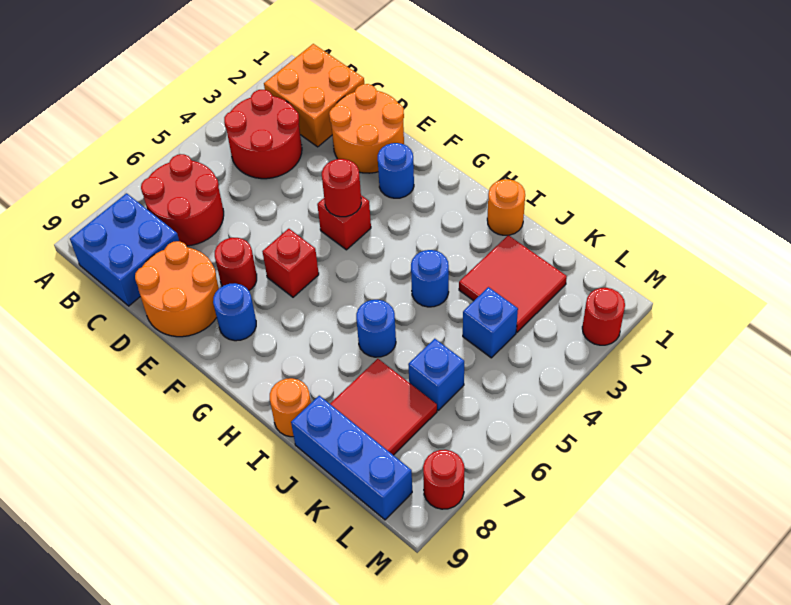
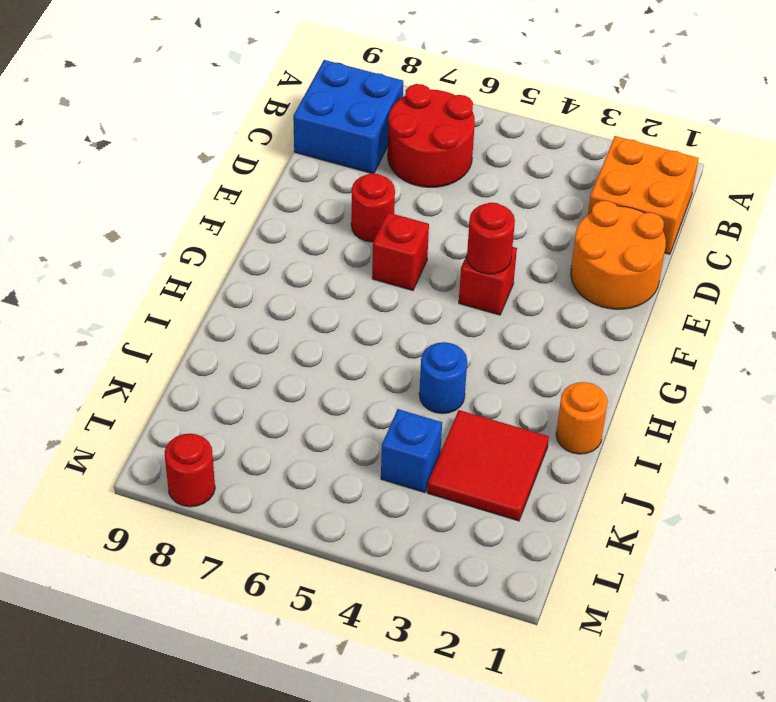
none -> red round brick B3:C4 level 1
none -> orange round brick D8:E9 level 1
none -> blue round brick F2 level 1

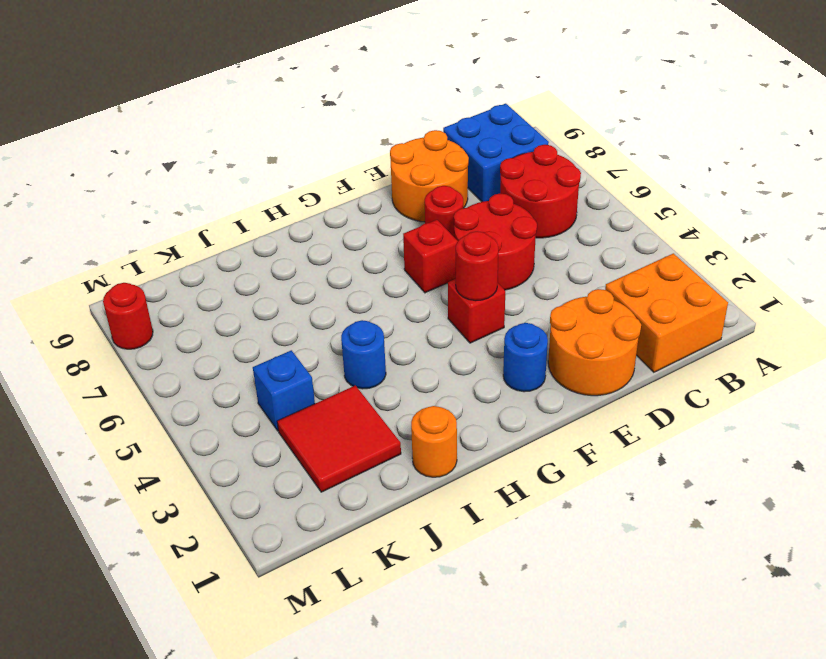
red round brick D5:E6 level 1 -> red round brick B3:C4 level 1
none -> blue round brick F8 level 1
none -> blue round brick I6 level 1
none -> orange round brick I9 level 1

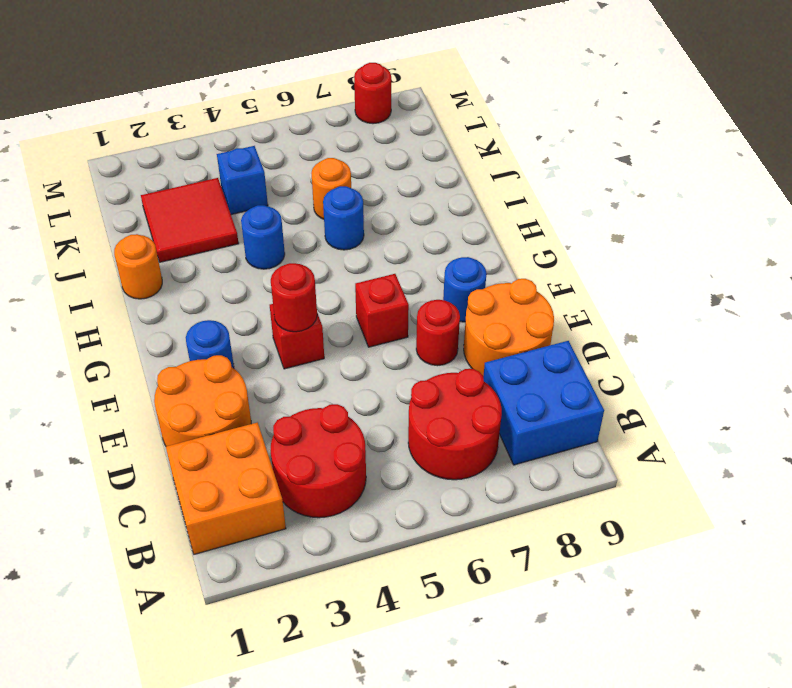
orange round brick J6 level 1 -> orange round brick I9 level 1
none -> red tile J7:K8 level 1
none -> blue brick J9:L9 level 1
none -> blue brick K6 level 1

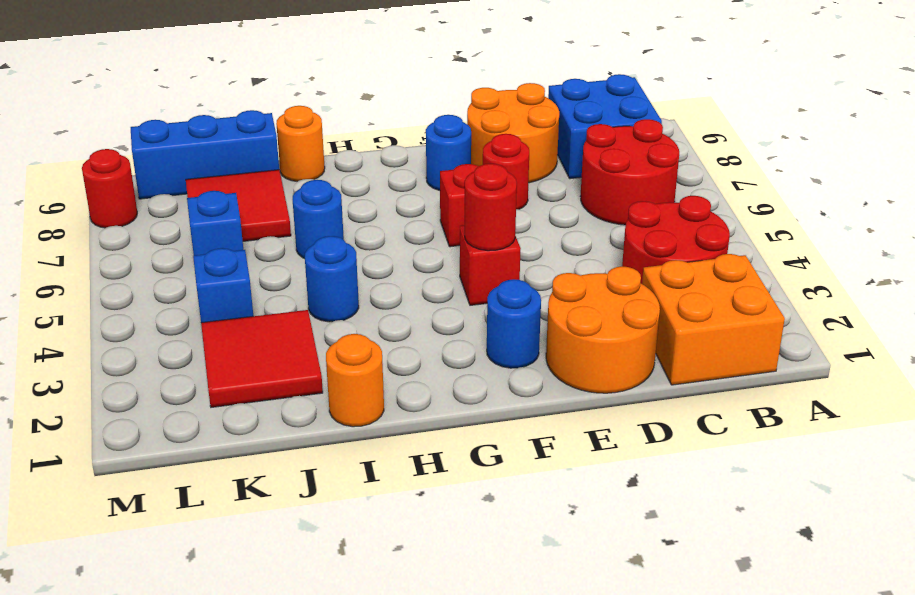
none -> red round brick M2 level 1

